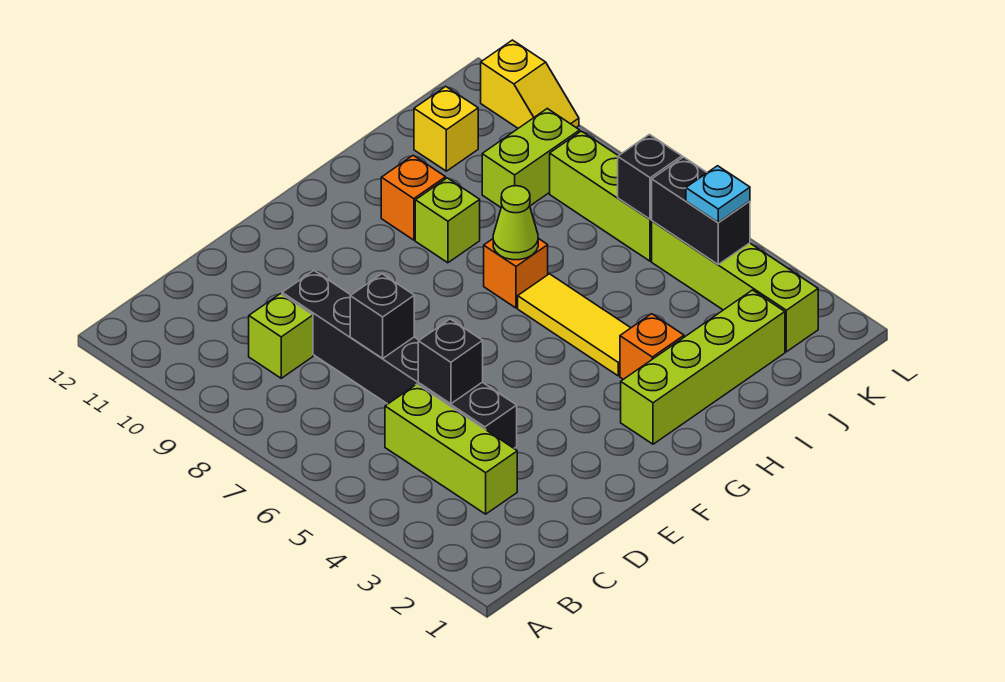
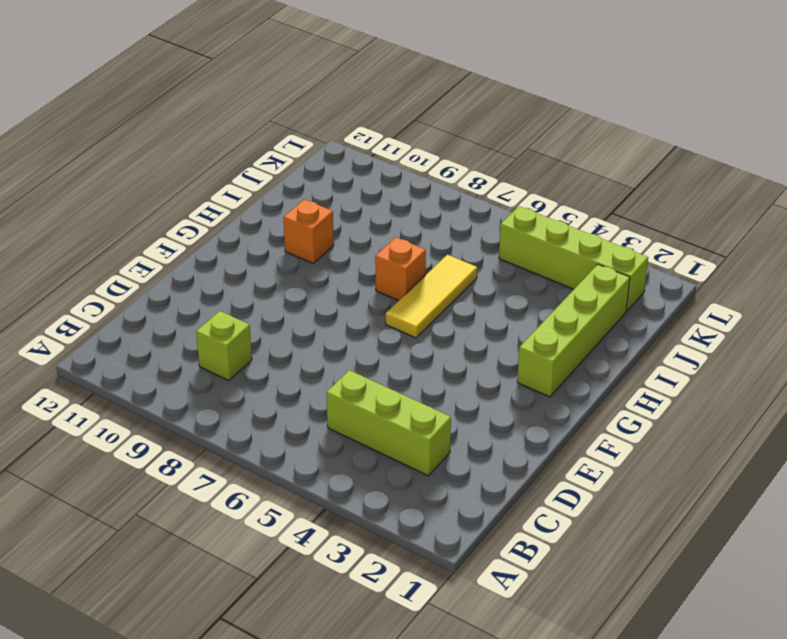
yellow tile G6:I6 level 1 -> yellow tile H4:H6 level 1
none -> black brick D4:D9 level 1
none -> orange brick H3 level 1
none -> lime brick H9 level 1

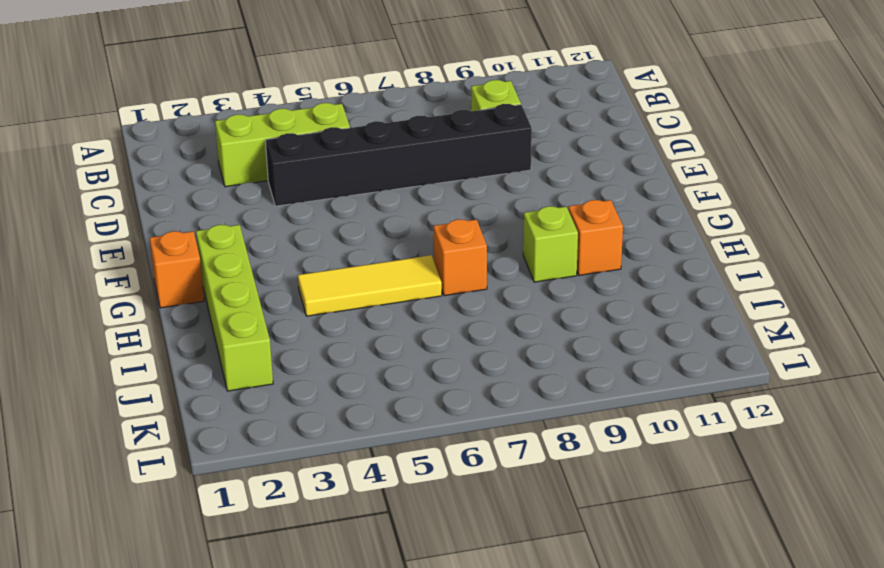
orange brick G1 level 1 -> orange brick H3 level 1
none -> lime brick J9:K9 level 1
none -> yellow brick J11 level 1
none -> lime brick K2:K5 level 1

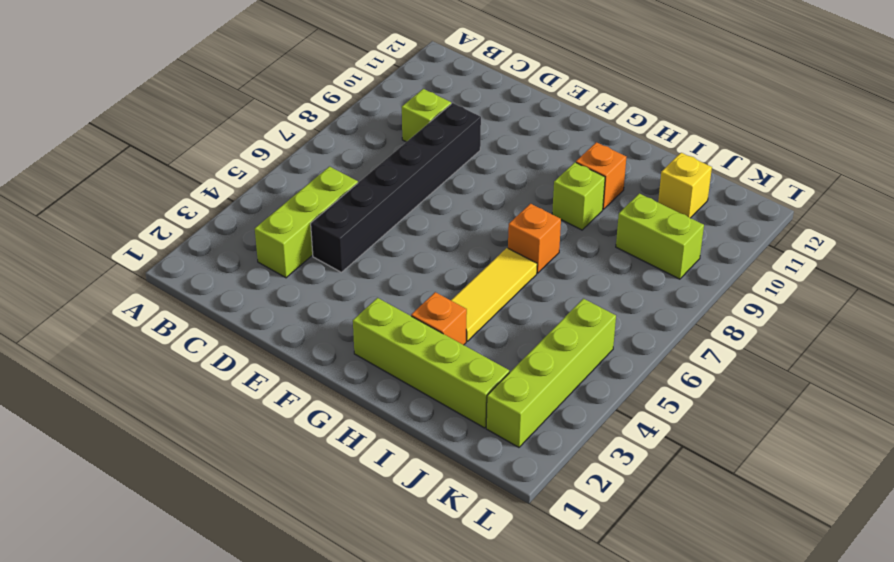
none -> lime brick K6:K8 level 1
none -> yellow slope L10:L11 level 1 top 11
none -> black brick D5 level 2

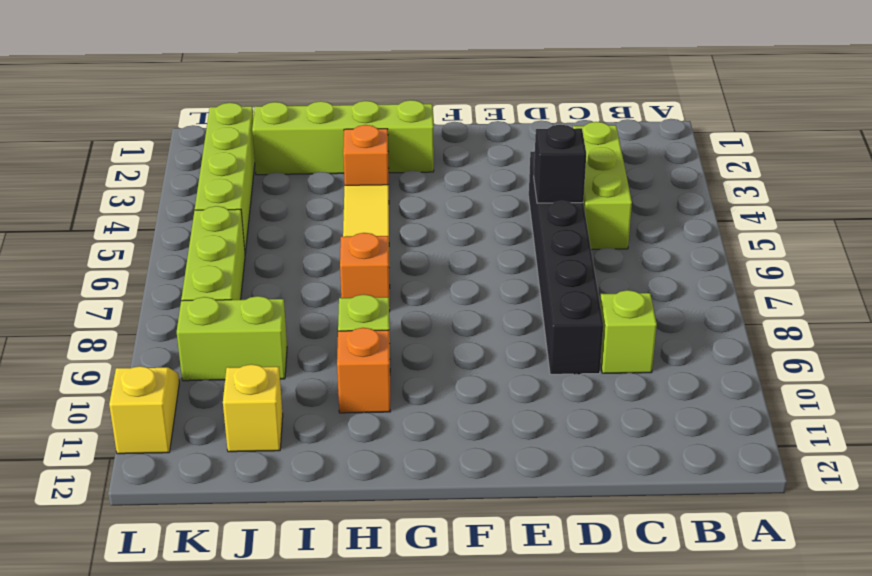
none -> black brick D7 level 2
none -> lime cone H7 level 2
none -> black brick K4:K5 level 2

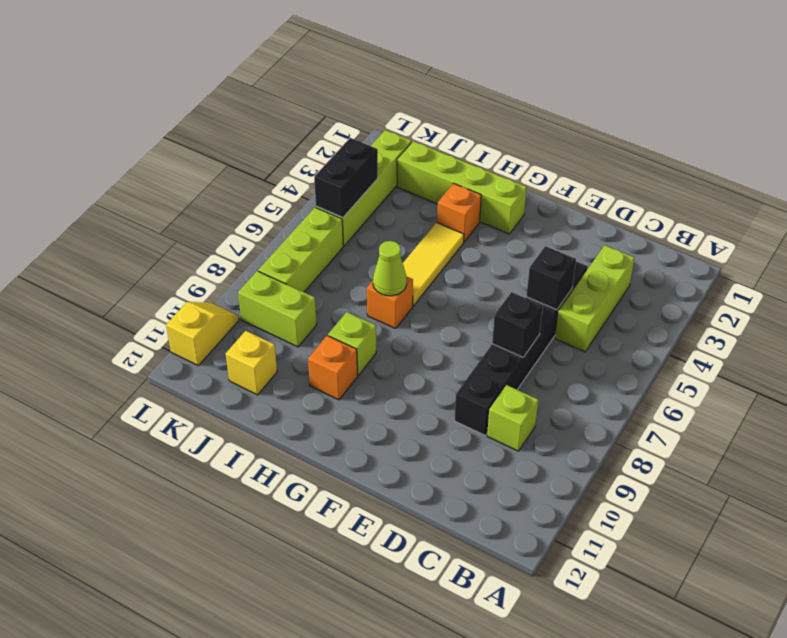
none -> black brick K6 level 2
none -> cyan plate K4 level 3

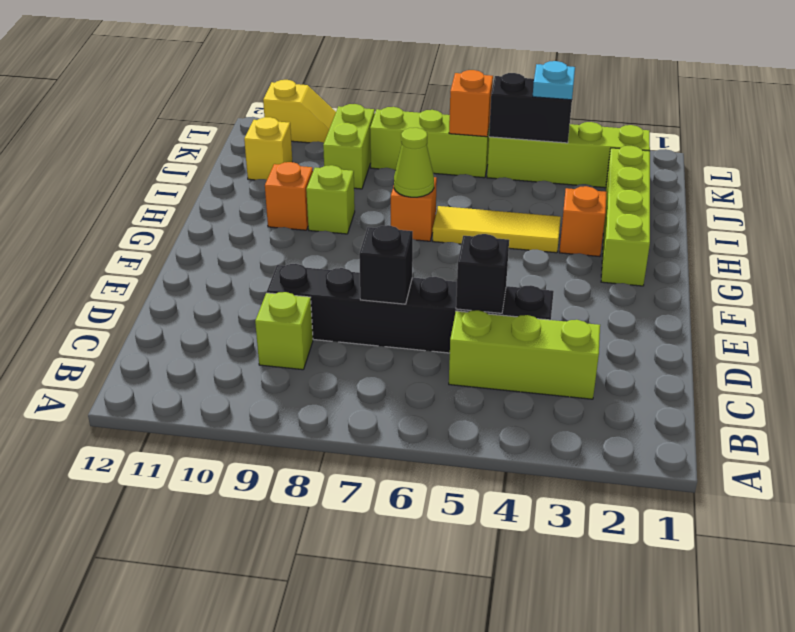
orange brick K6 level 2 -> black brick K6 level 2

